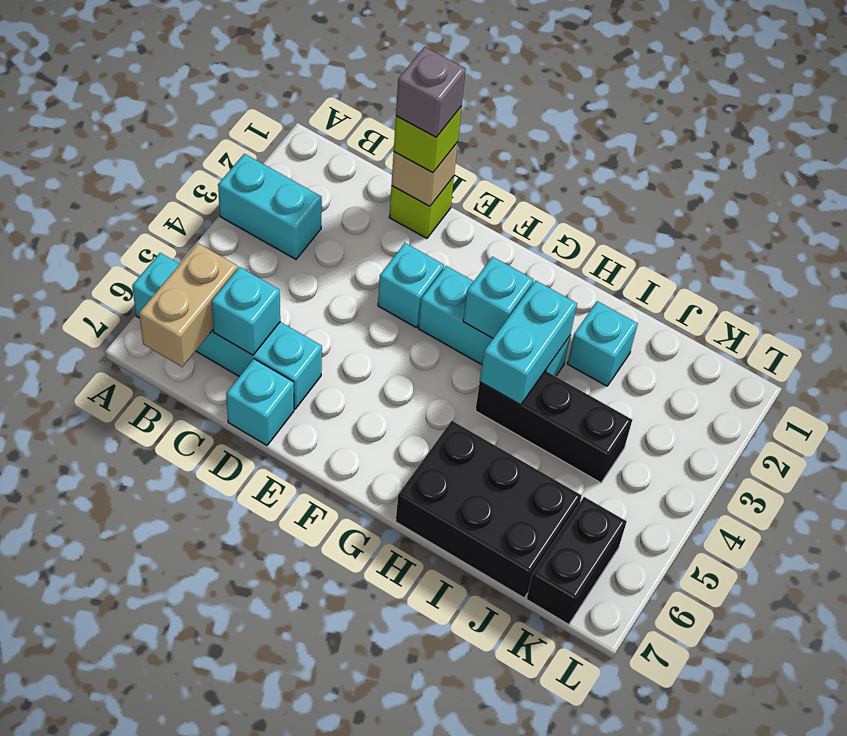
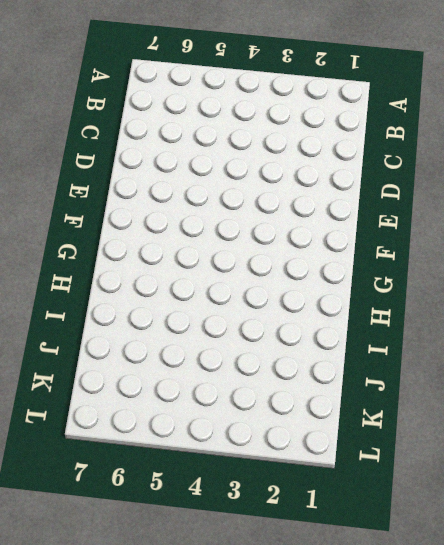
none -> cyan brick A3:B3 level 1
none -> cyan brick A6:D6 level 1
none -> lime brick D1 level 1

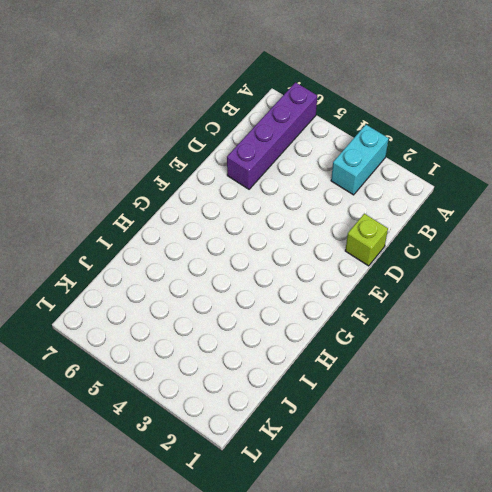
purple brick A6:D6 level 1 -> cyan brick A6:D6 level 1
none -> cyan brick D7 level 1
none -> cyan brick E3 level 1
none -> cyan brick F3:H3 level 1

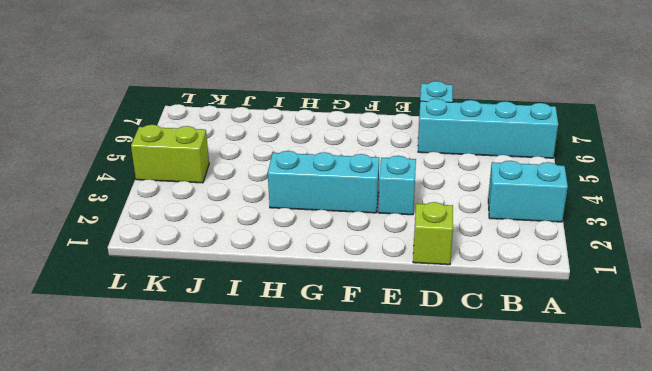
lime brick K4:L4 level 1 -> none
none -> black brick H4:J4 level 1
none -> black brick H6:J7 level 1
none -> cyan brick I2 level 1

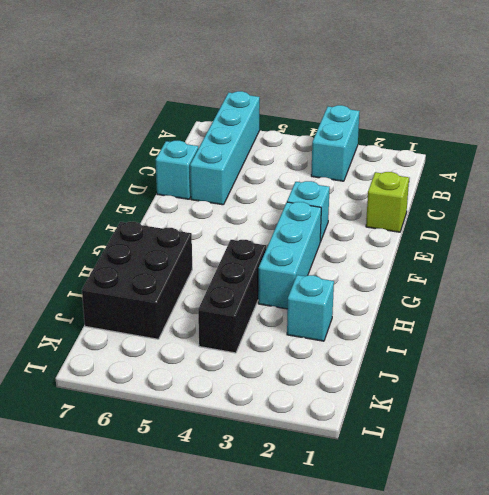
none -> black brick K6:K7 level 1
none -> tan brick B6:B7 level 2
none -> cyan brick C6 level 2

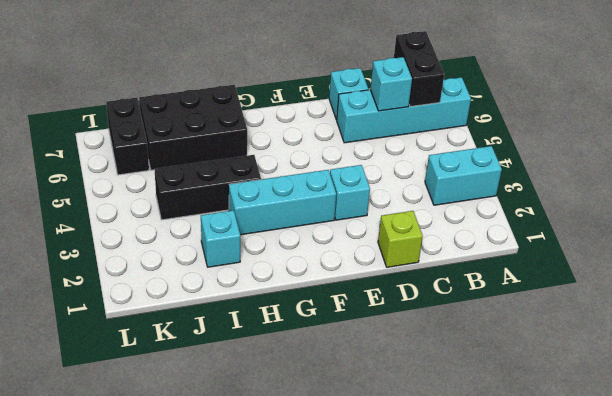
black brick B6:B7 level 2 -> tan brick B6:B7 level 2
none -> tan brick D1 level 2
none -> cyan brick G3 level 2
none -> cyan brick H3:H4 level 2

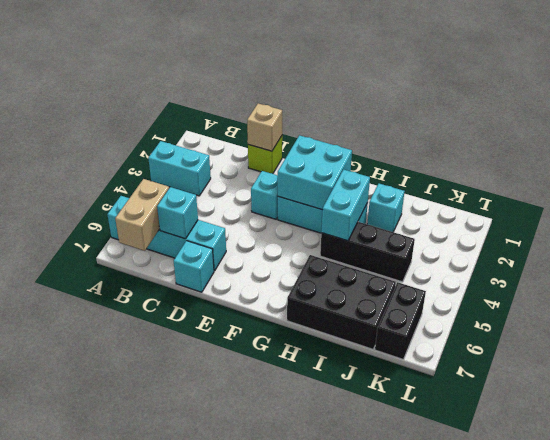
cyan brick F2:G3 level 2 -> cyan brick G3 level 2
none -> lime brick D1 level 3
none -> grey brick D1 level 4

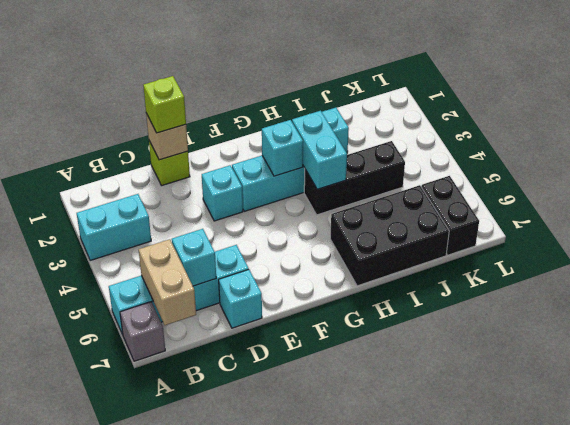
grey brick A7 level 1 -> grey brick D1 level 4

